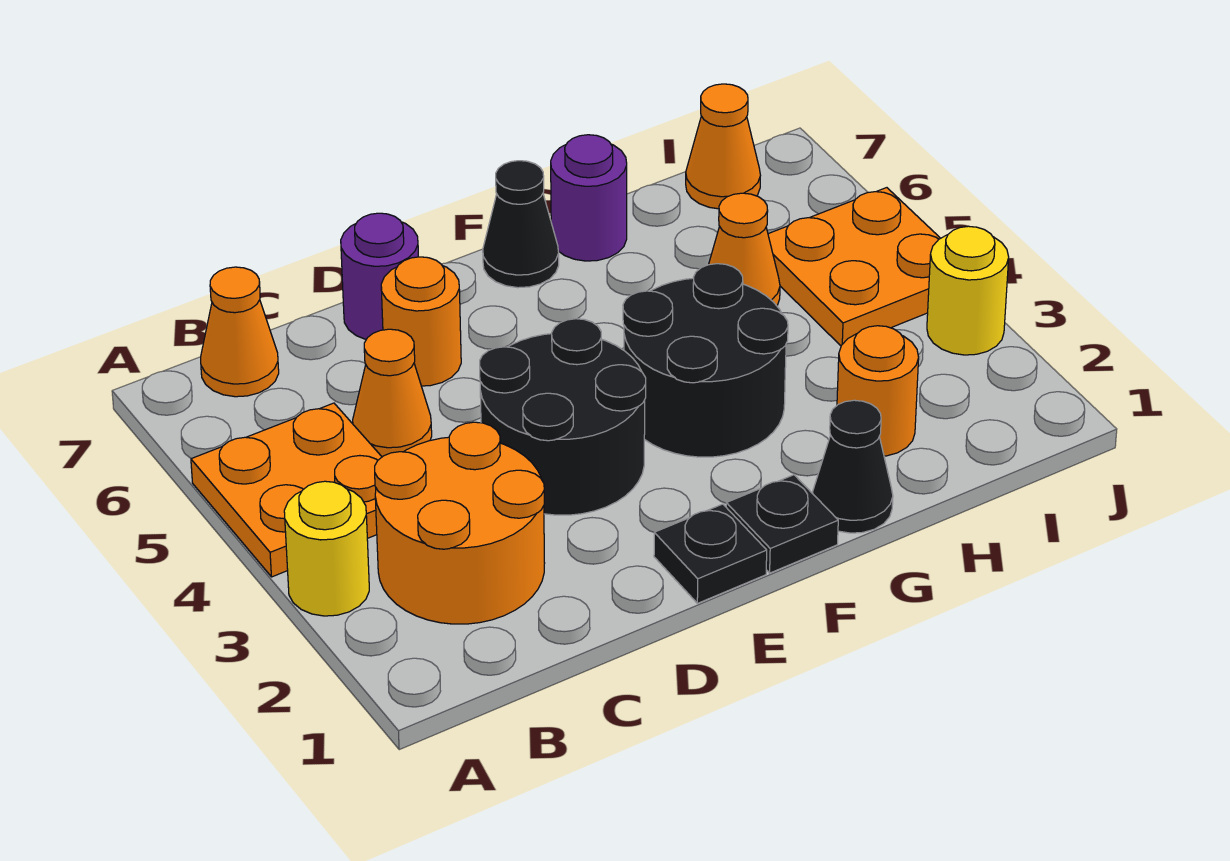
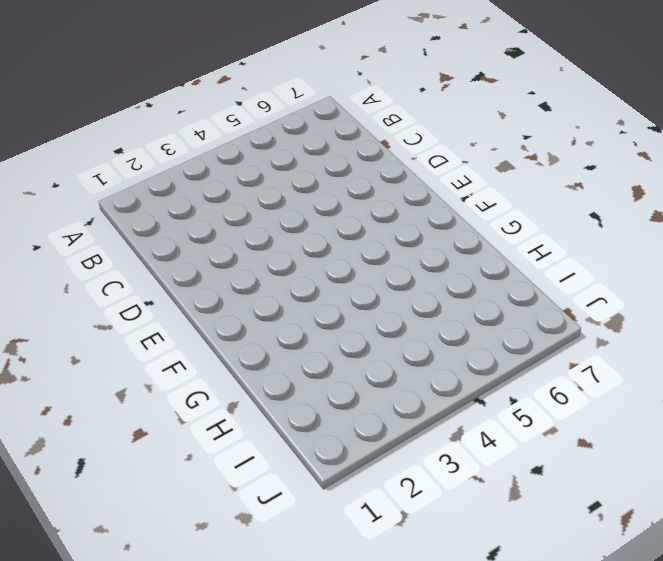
none -> yellow round brick A3 level 1
none -> orange plate A4:B5 level 1
none -> orange round brick B2:C3 level 1

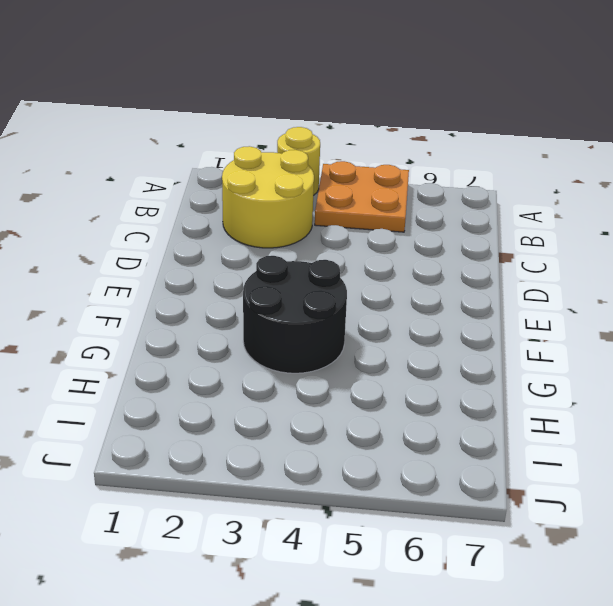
yellow round brick B2:C3 level 1 -> orange round brick B2:C3 level 1
none -> orange cone B7 level 1
none -> orange cone C5 level 1
none -> black round brick D3:E4 level 1

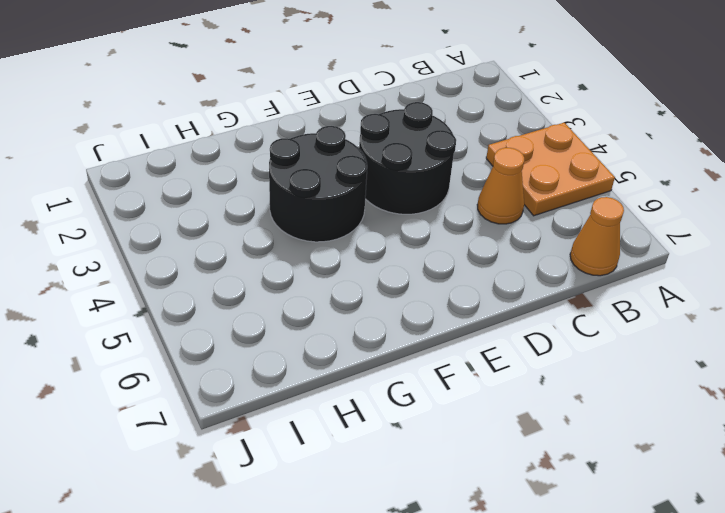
none -> yellow round brick A3 level 1
none -> orange round brick B2:C3 level 1
none -> orange round brick D6 level 1

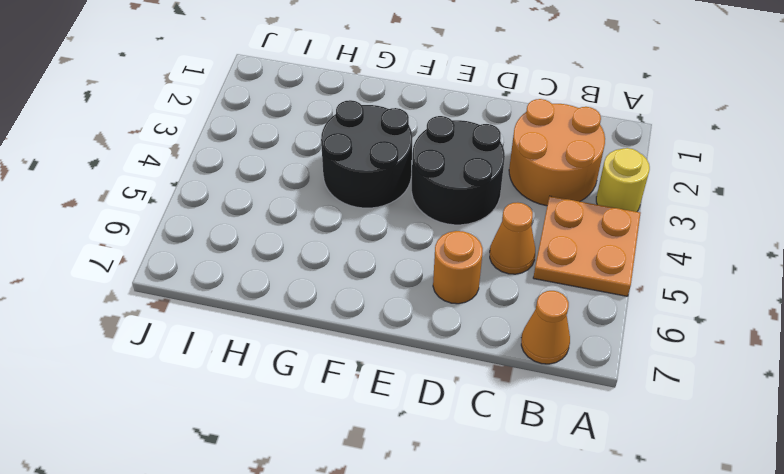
none -> purple round brick D7 level 1
none -> black plate E1 level 1
none -> black plate F1 level 1

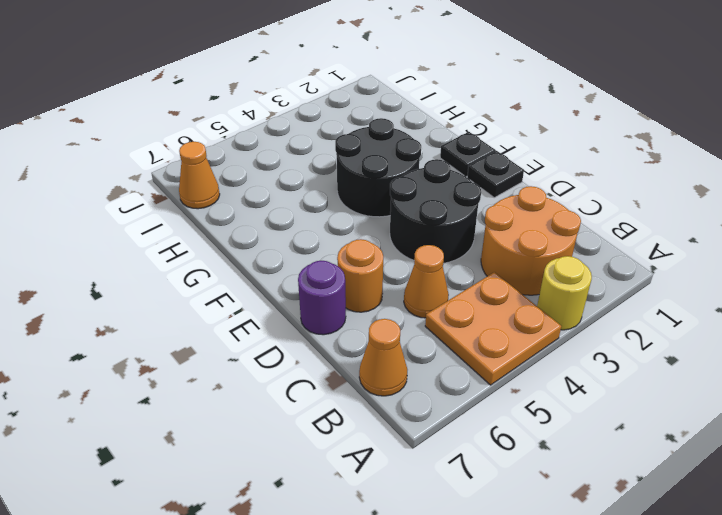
none -> black cone F7 level 1
none -> black cone G1 level 1
none -> purple round brick G7 level 1

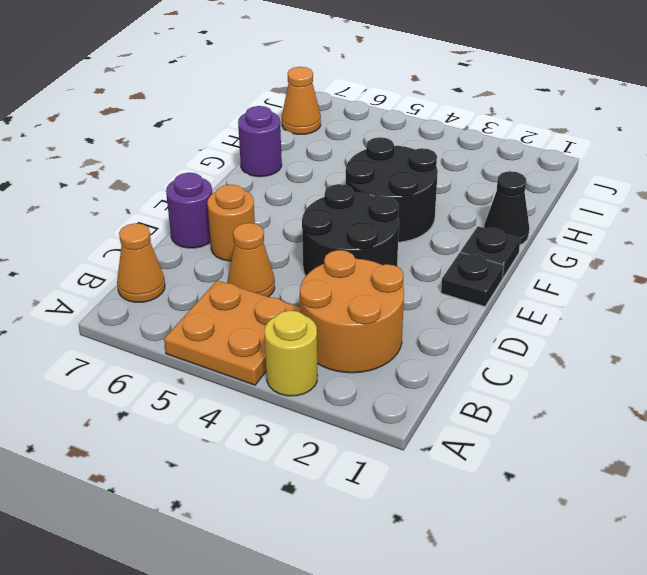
none -> black cone F7 level 1
none -> orange round brick H2 level 1
none -> orange cone H5 level 1

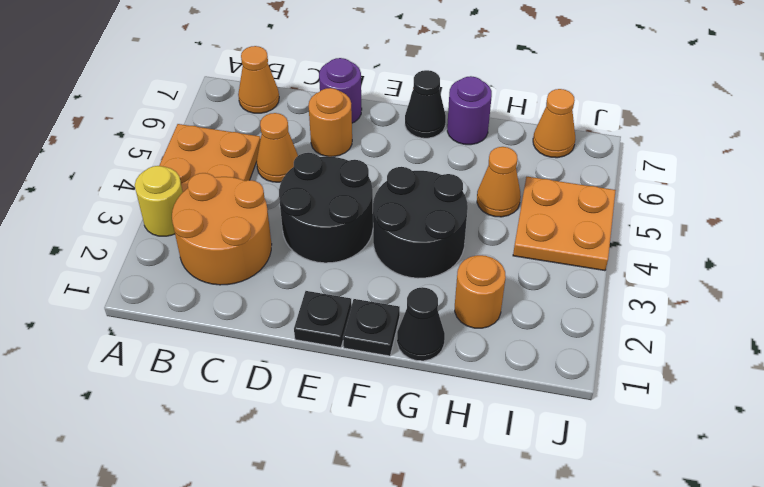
none -> yellow round brick J3 level 1

